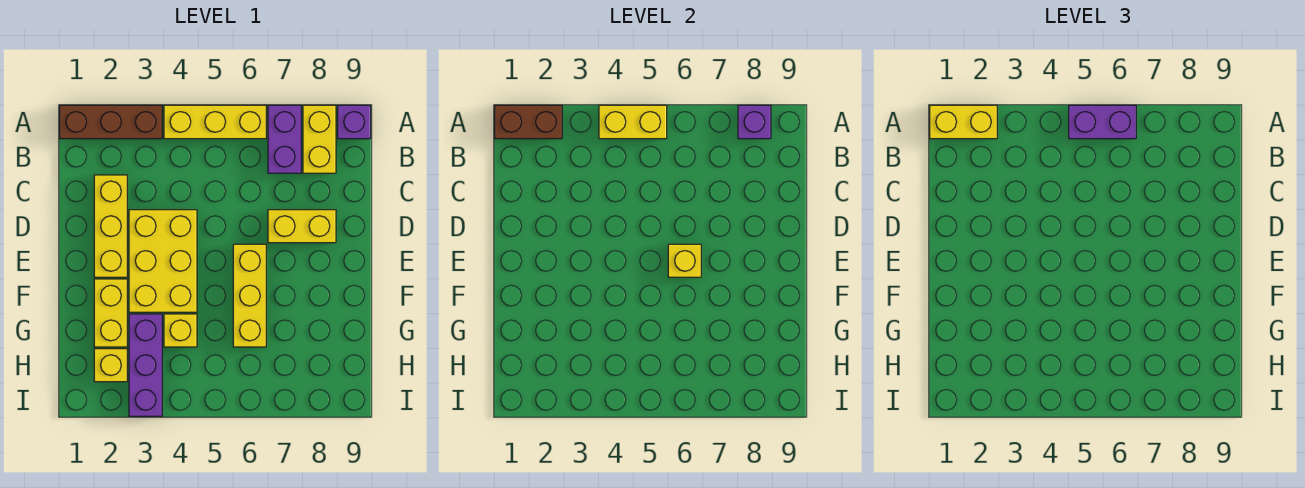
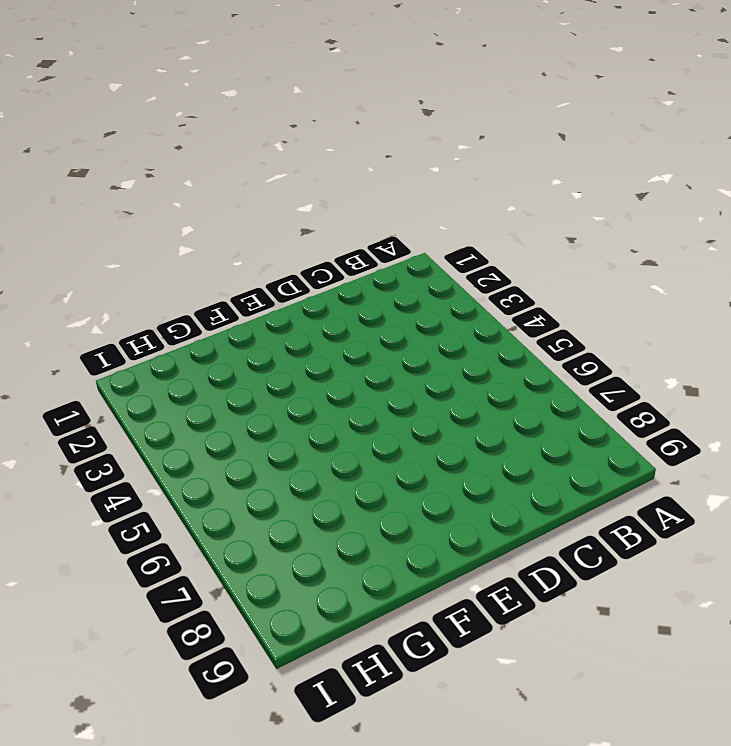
none -> brown brick A1:A3 level 1
none -> yellow brick A4:A6 level 1
none -> purple brick A7:B7 level 1

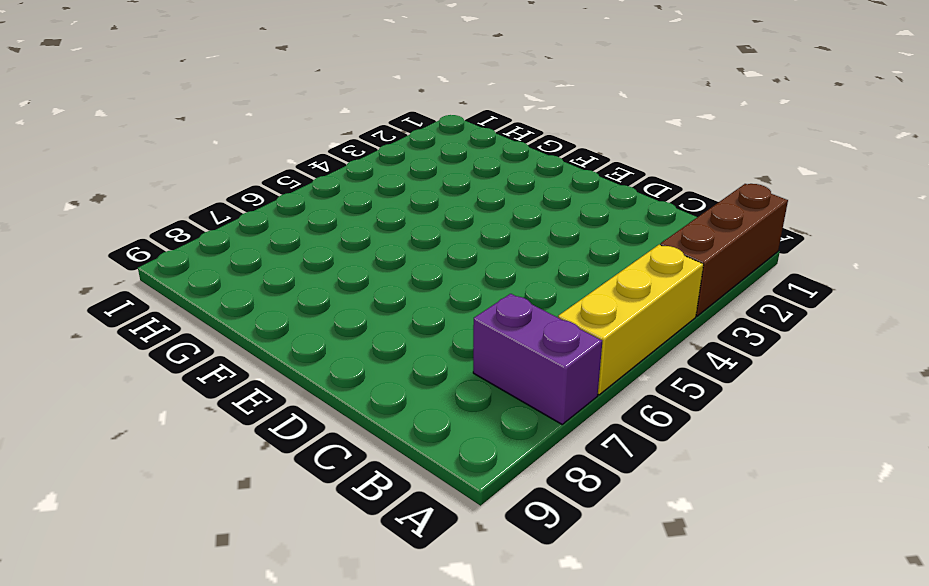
none -> yellow brick A8:B8 level 1
none -> purple brick A9 level 1
none -> yellow brick C2:E2 level 1

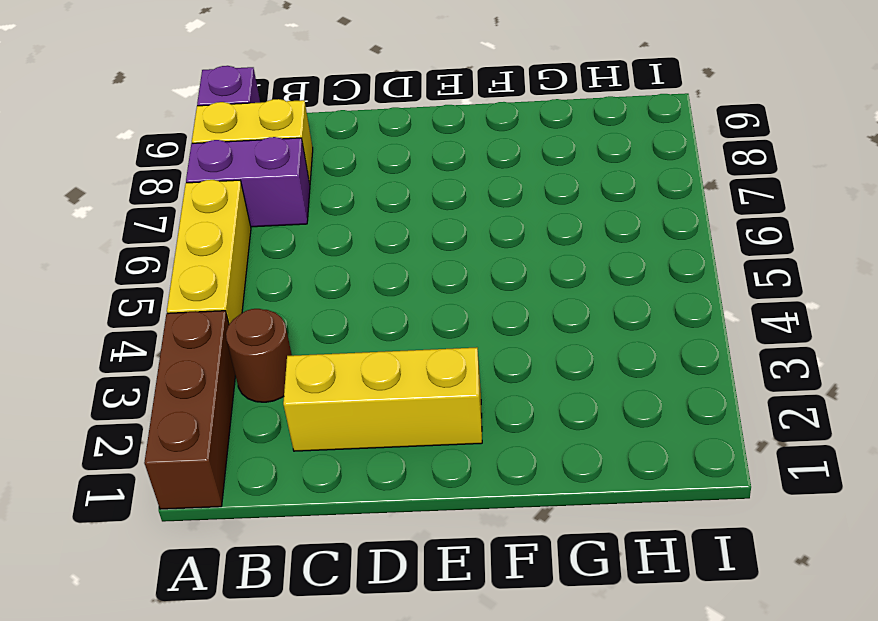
brown round brick B3 level 1 -> none
none -> yellow brick D3:F4 level 1
none -> yellow brick D7:D8 level 1
none -> yellow brick E6:G6 level 1

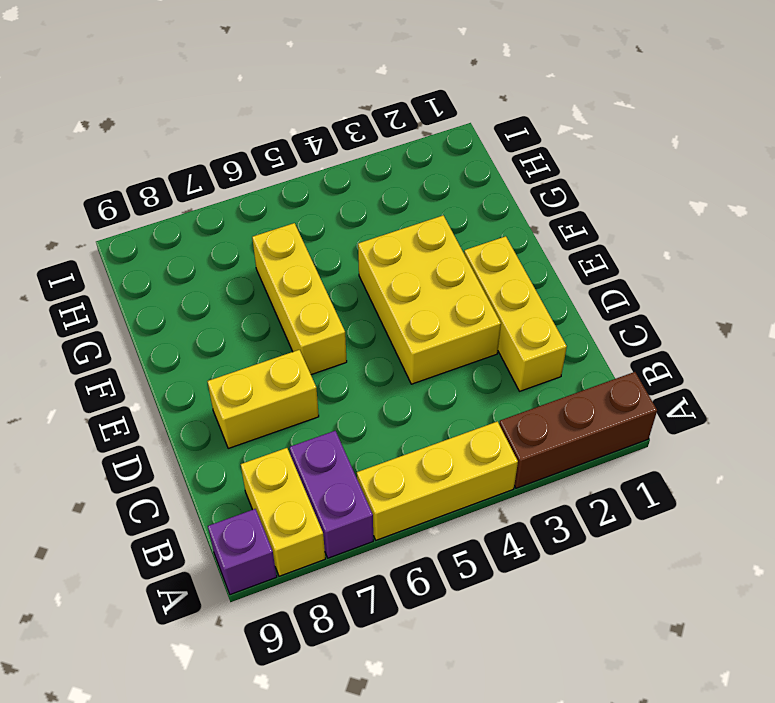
none -> yellow brick F2:G2 level 1
none -> purple brick G3:I3 level 1
none -> yellow brick G4 level 1

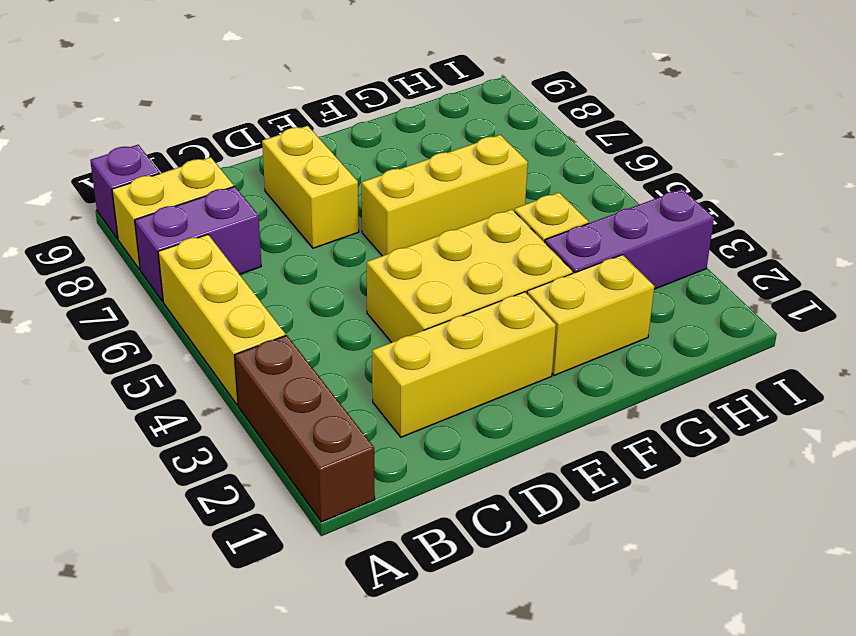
none -> yellow brick H2 level 1
none -> brown brick A1:A2 level 2
none -> yellow brick A4:A5 level 2

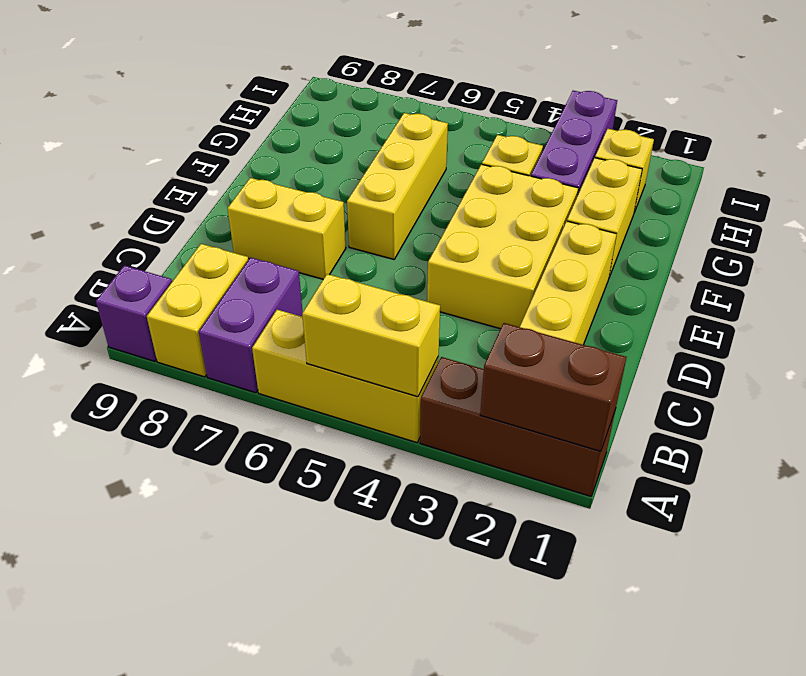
none -> purple brick A8 level 2
none -> yellow brick E6 level 2
none -> yellow brick A1:A2 level 3

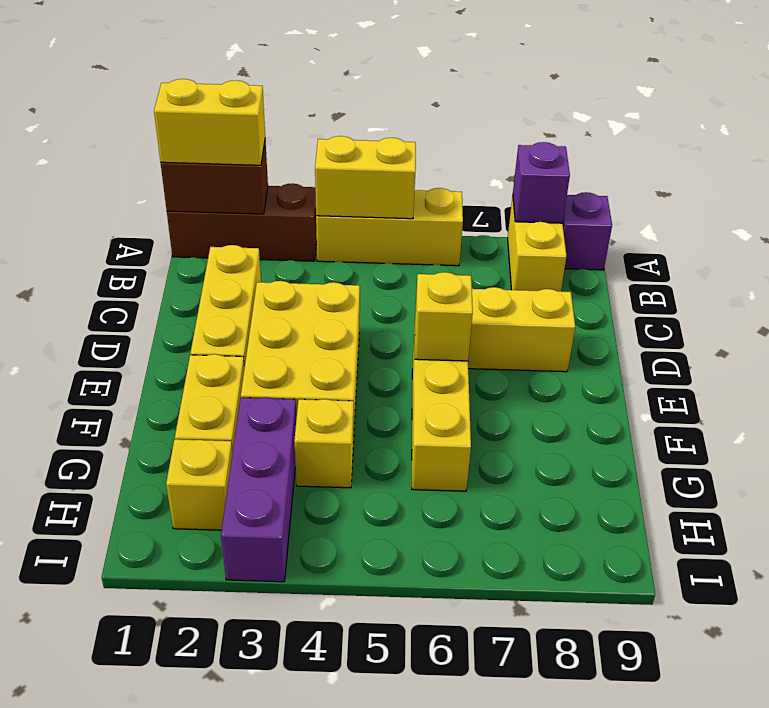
none -> purple brick A7:B7 level 1
none -> purple brick A5:A6 level 3

